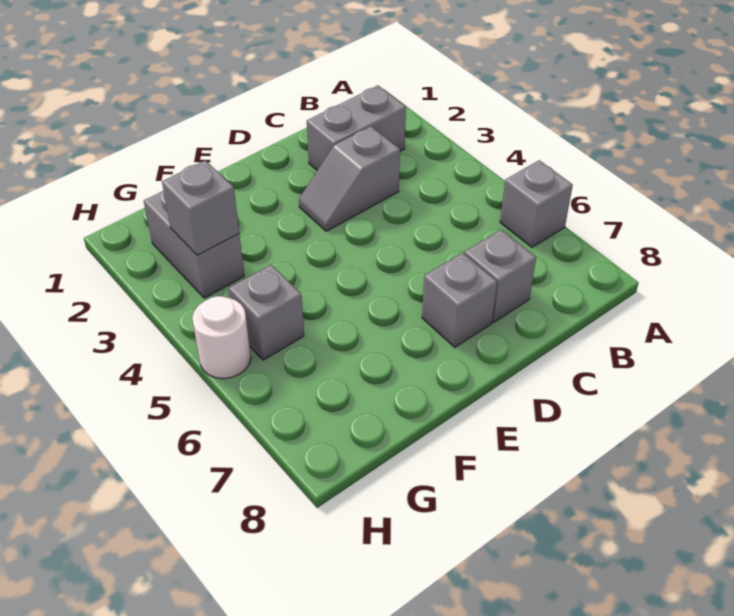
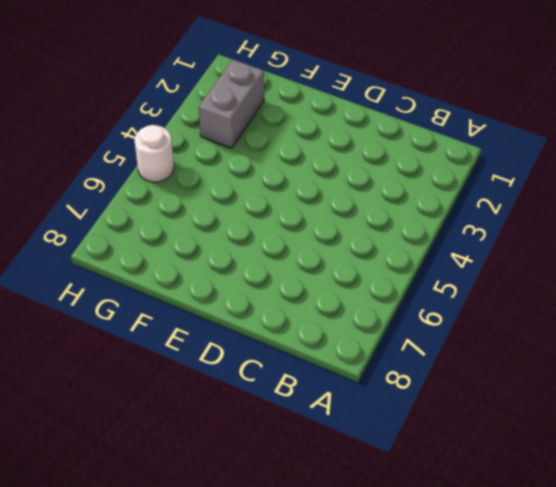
none -> grey brick A6 level 1
none -> grey brick B2:C2 level 1

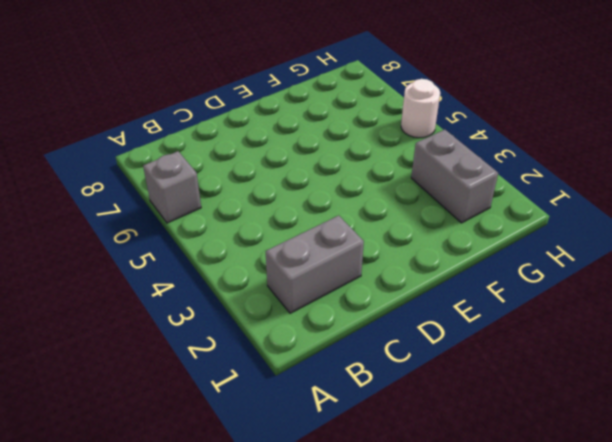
none -> grey slope C3:D3 level 1 top C
none -> grey brick C7 level 1

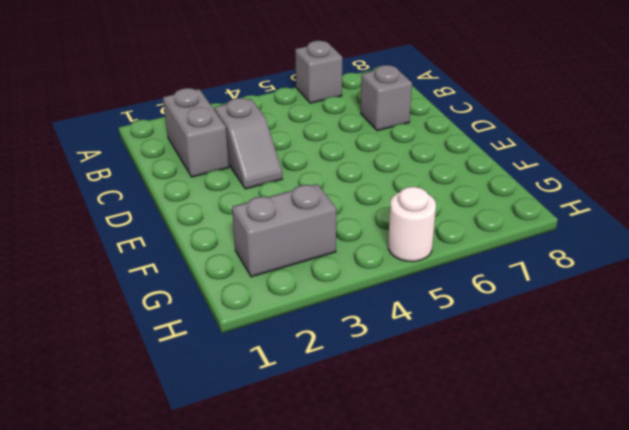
none -> grey brick D7 level 1
none -> grey brick G5 level 1

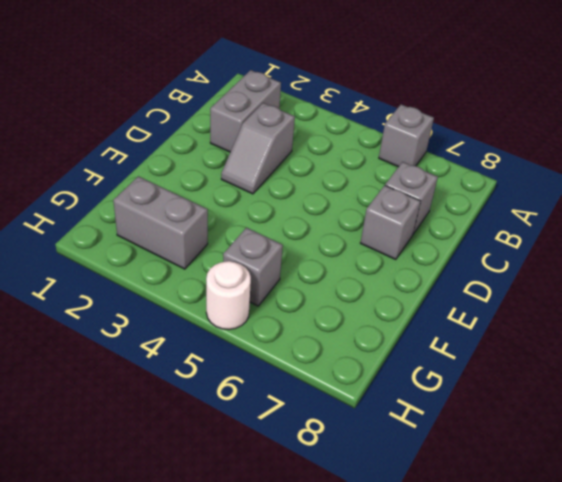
none -> grey brick G3 level 2

